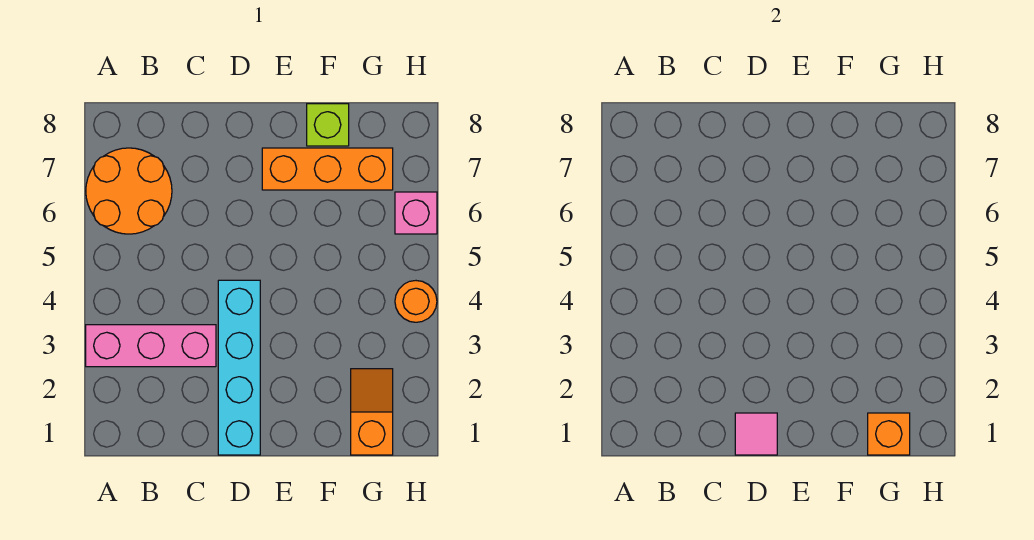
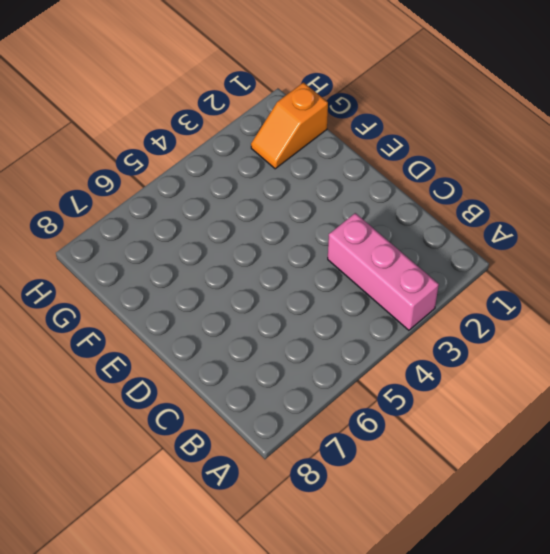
none -> orange round brick A6:B7 level 1
none -> cyan brick D1:D4 level 1

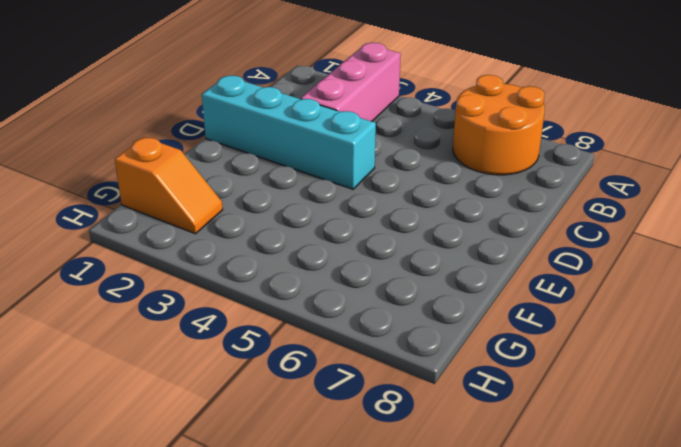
none -> orange brick E7:G7 level 1
none -> lime brick F8 level 1

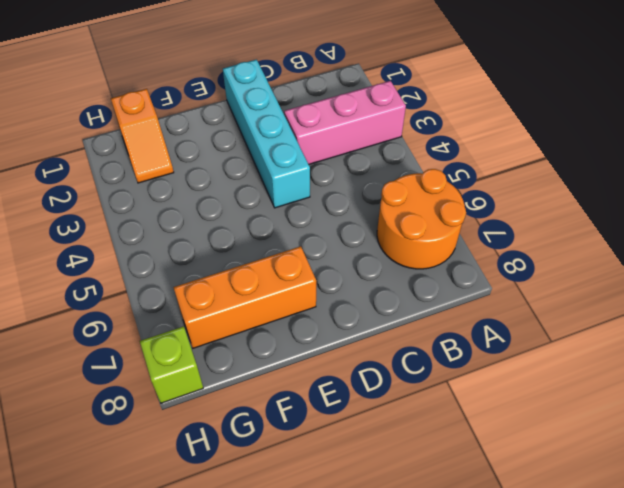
lime brick H8 level 1 -> lime brick F8 level 1
none -> orange round brick H4 level 1
none -> pink brick H6 level 1

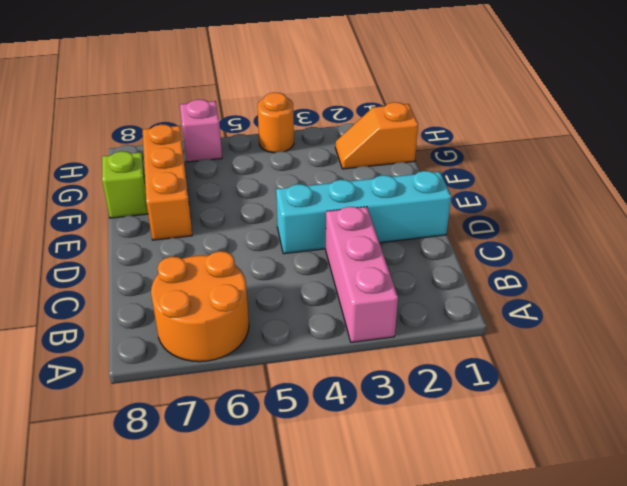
none -> pink tile D1 level 2
none -> orange brick G1 level 2

